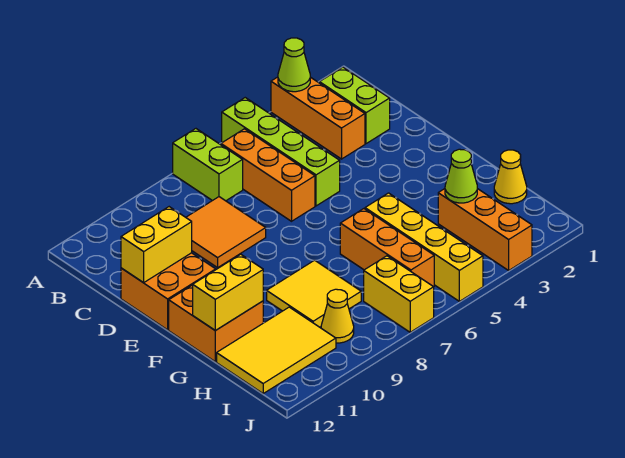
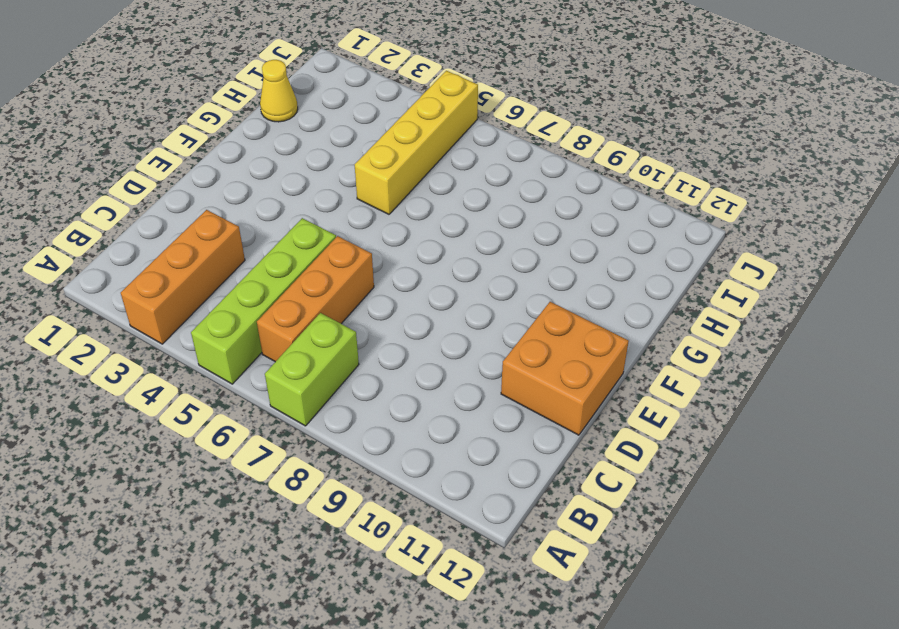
none -> lime brick B2:C2 level 1
none -> orange tile C8:D9 level 1
none -> orange brick F11:G12 level 1

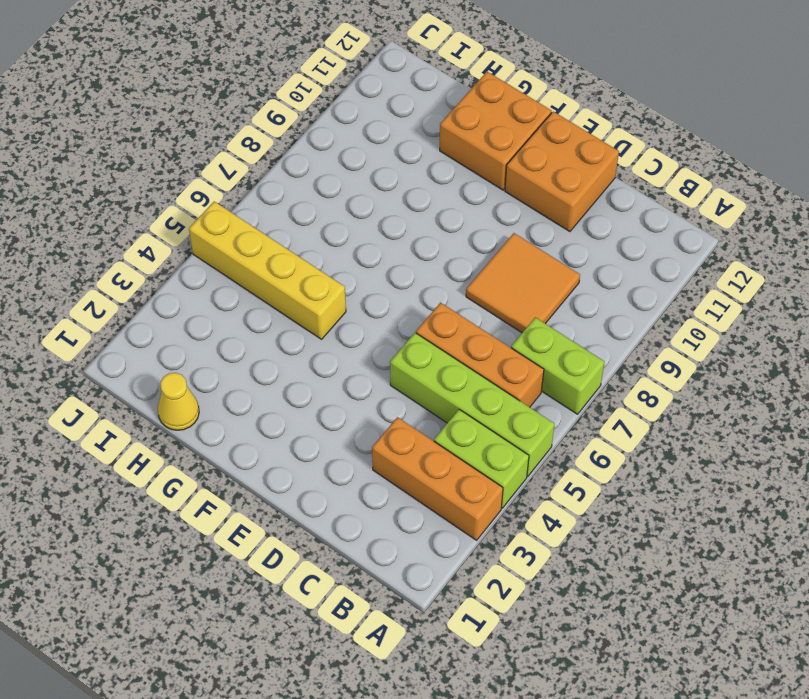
lime brick A4:B4 level 1 -> lime brick B2:C2 level 1
none -> orange brick G6:I6 level 1
none -> yellow tile G8:H9 level 1
none -> orange brick H3:J3 level 1

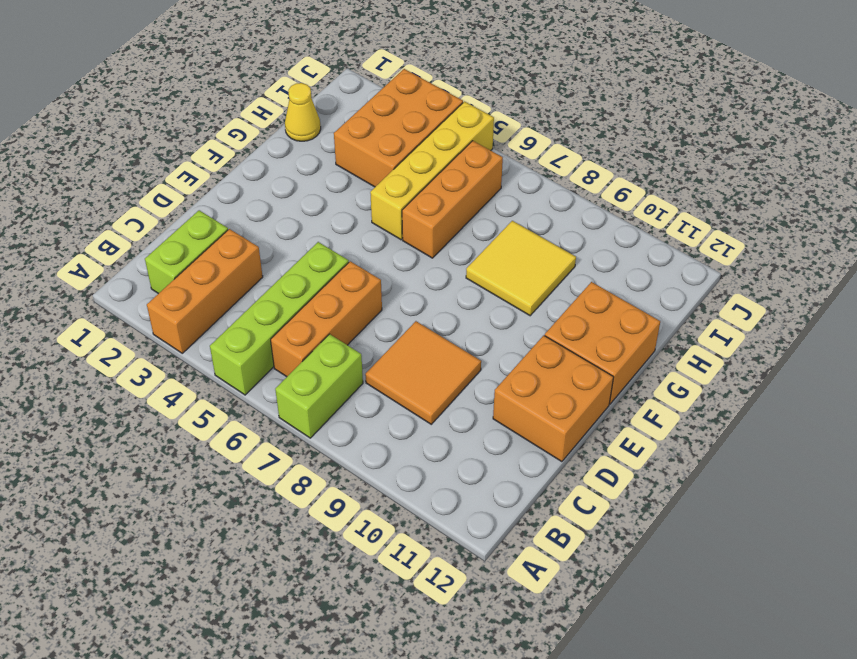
orange brick H3:J4 level 1 -> orange brick H3:J3 level 1
none -> yellow tile H10:I12 level 1
none -> yellow brick I7:J7 level 1
none -> yellow cone I9 level 1

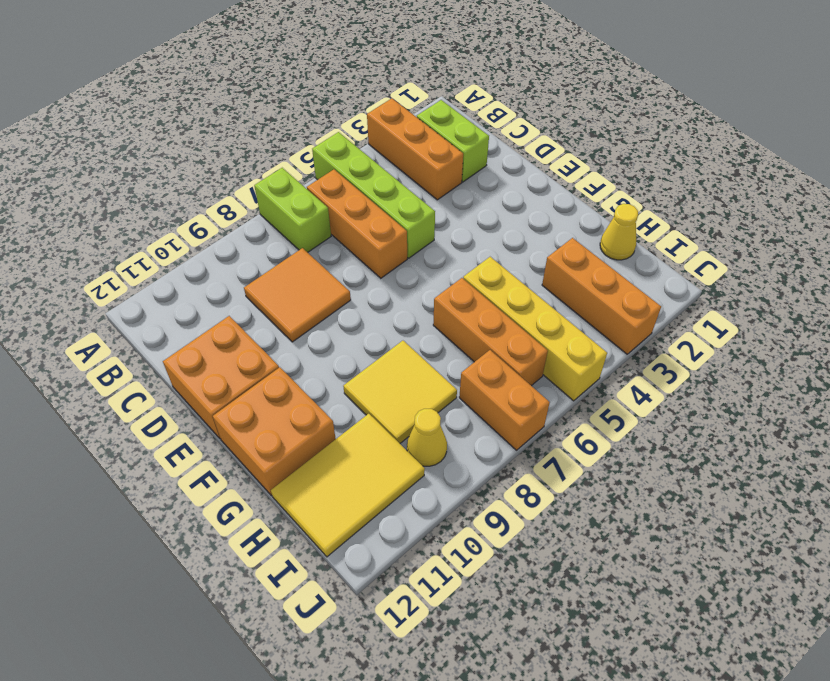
orange brick I7:J7 level 1 -> yellow brick I7:J7 level 1
none -> lime cone A3 level 2
none -> yellow brick D11:D12 level 2
none -> yellow brick G11:G12 level 2

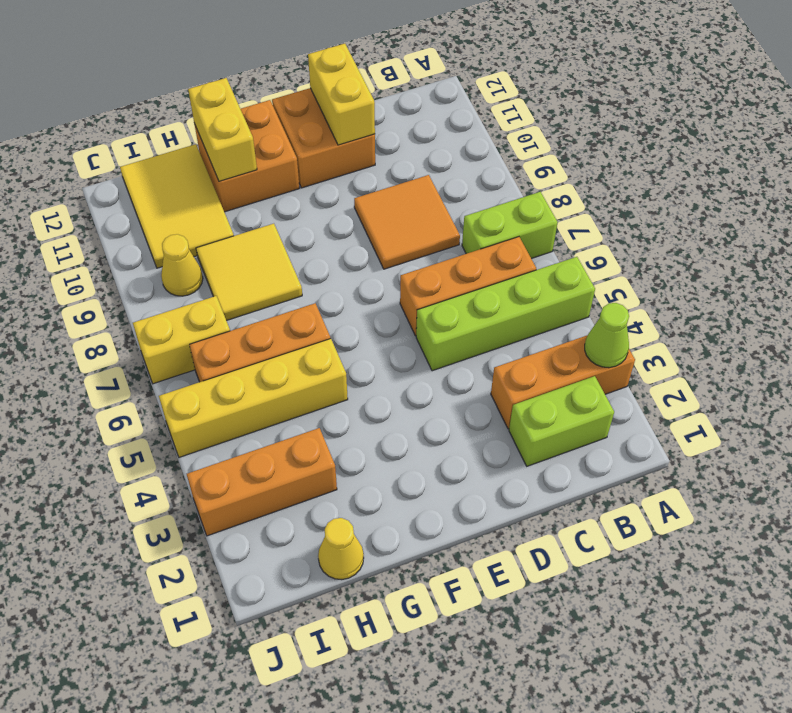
none -> lime cone H3 level 2

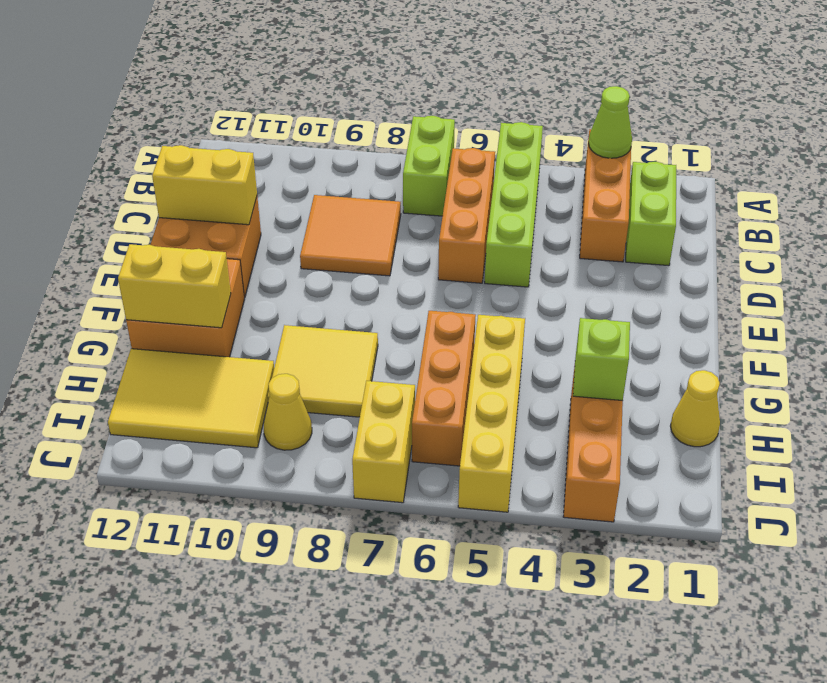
lime brick H3 level 2 -> lime cone H3 level 2

